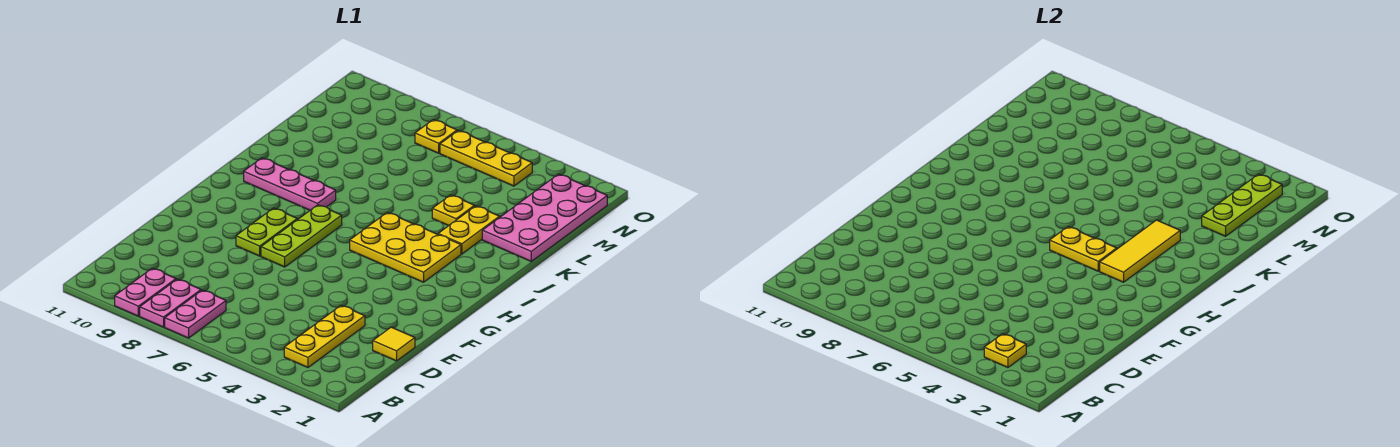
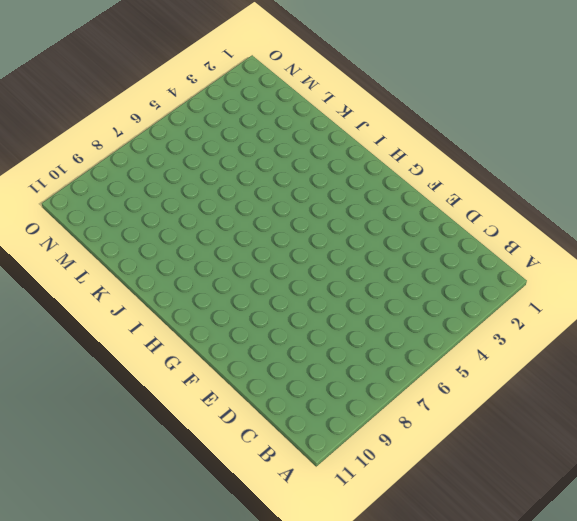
none -> pink plate A7:B7 level 1
none -> pink plate A8:B8 level 1
none -> pink plate A9:B9 level 1

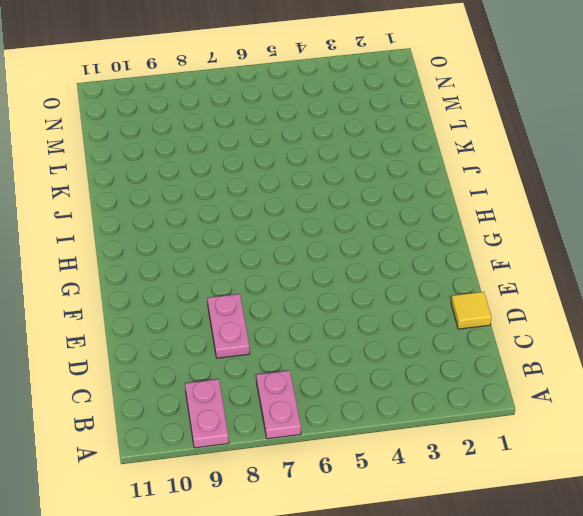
pink plate D8:E8 level 1 -> pink plate A8:B8 level 1
none -> yellow plate B3:D3 level 1
none -> lime plate F7:H7 level 1
none -> lime plate F8:G8 level 1

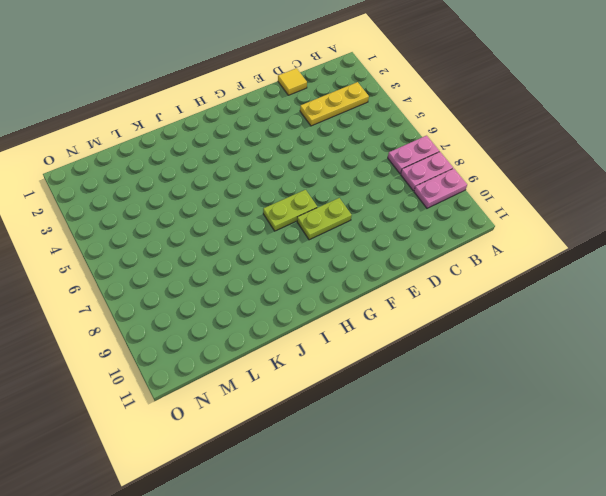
lime plate G7:H7 level 1 -> lime plate F7:H7 level 1
none -> yellow plate H3:I5 level 1
none -> pink plate I8:I10 level 1
none -> yellow plate J3:K3 level 1

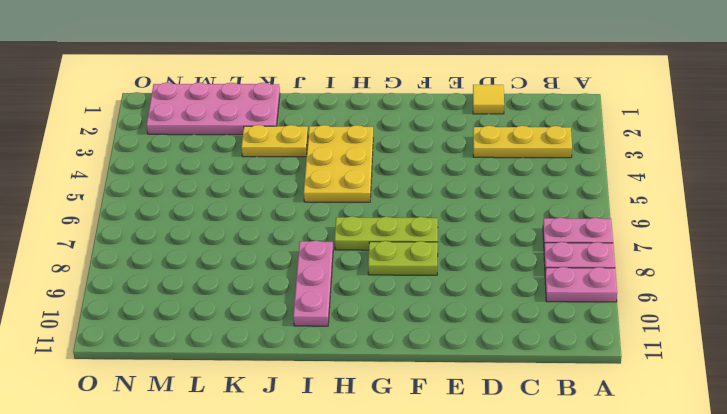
none -> yellow plate K4 level 1
none -> yellow plate N4:N6 level 1
none -> yellow plate N7 level 1

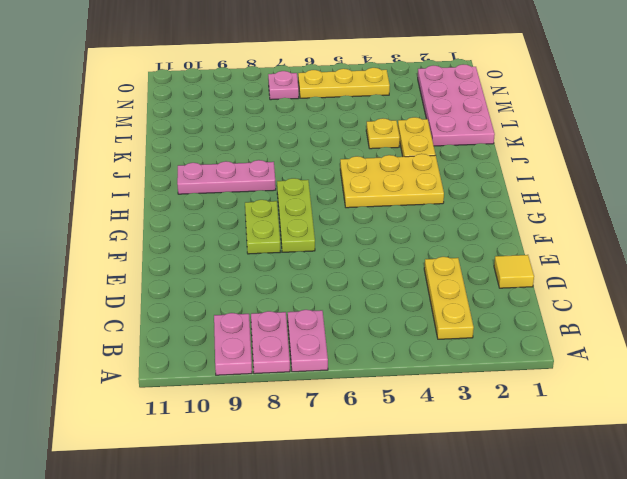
pink plate N7 level 1 -> yellow plate N7 level 1
none -> yellow plate B3 level 2
none -> yellow tile H3:J3 level 2
none -> yellow plate H4:H5 level 2

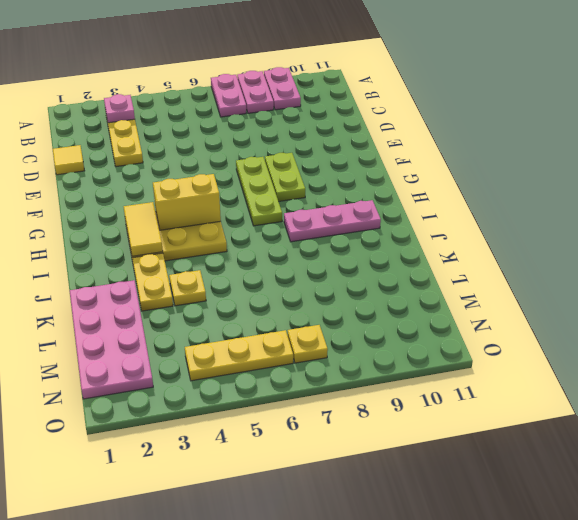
pink plate B3 level 2 -> yellow plate B3 level 2
yellow tile H3:I3 level 2 -> yellow tile H3:J3 level 2
yellow brick H4:H5 level 2 -> yellow plate H4:H5 level 2
none -> lime plate L2:N2 level 2

